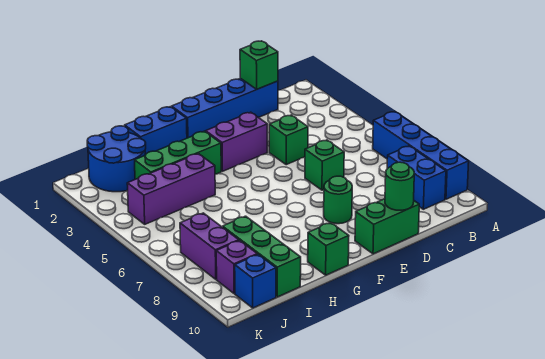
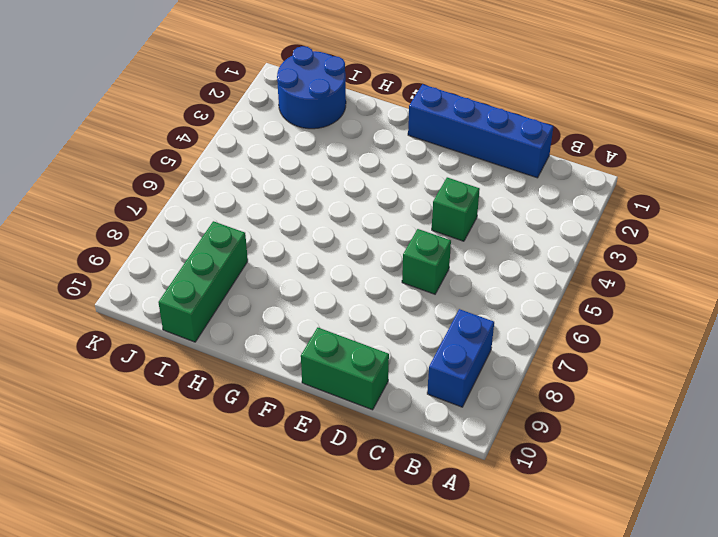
none -> blue brick A6:A9 level 1
none -> purple brick E3:F3 level 1
none -> green round brick E8 level 1

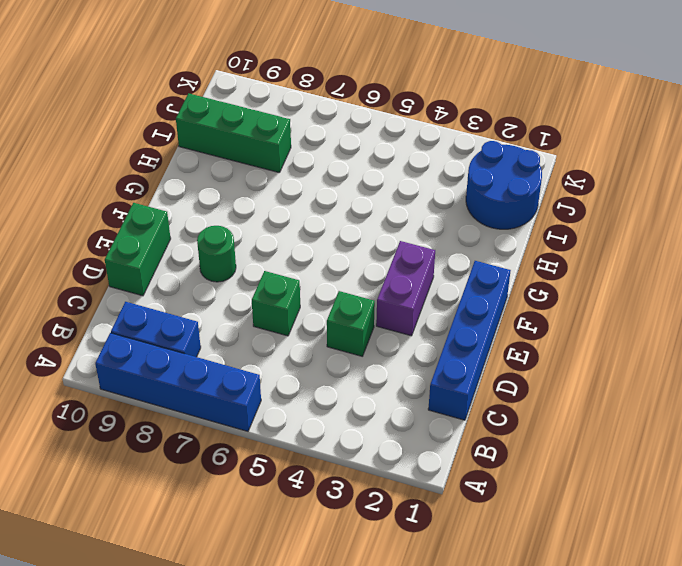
none -> blue brick G1:H1 level 1
none -> green brick G3:I3 level 1
none -> green brick G10 level 1

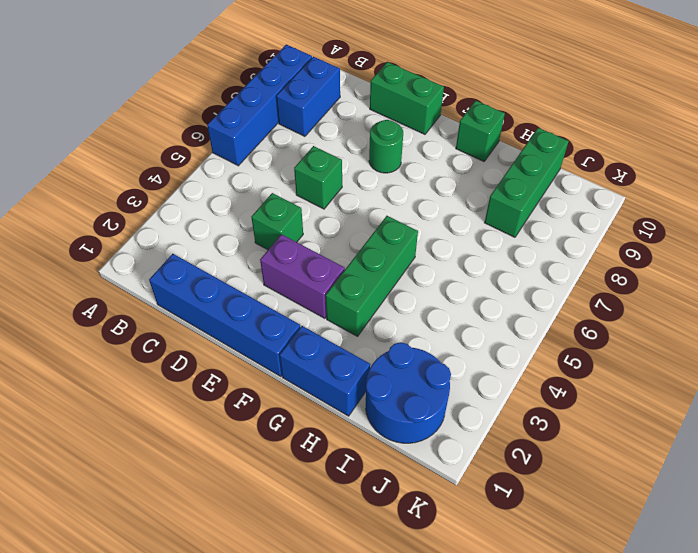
green brick G3:G5 level 1 -> green brick G3:I3 level 1
none -> purple brick H4:J4 level 1
none -> purple brick J7:J8 level 1
none -> purple brick J9 level 1

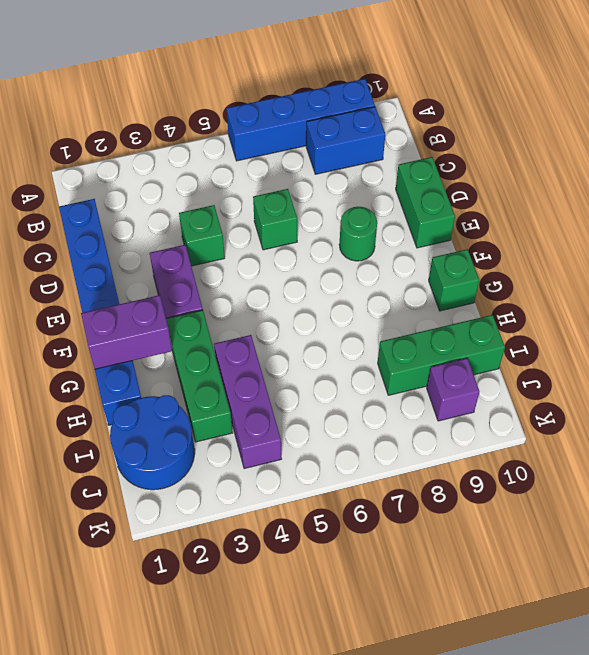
purple brick G1:G2 level 2 -> purple brick J7:J8 level 1
none -> blue brick J10 level 1
none -> green brick C1 level 2
none -> green round brick D10 level 2

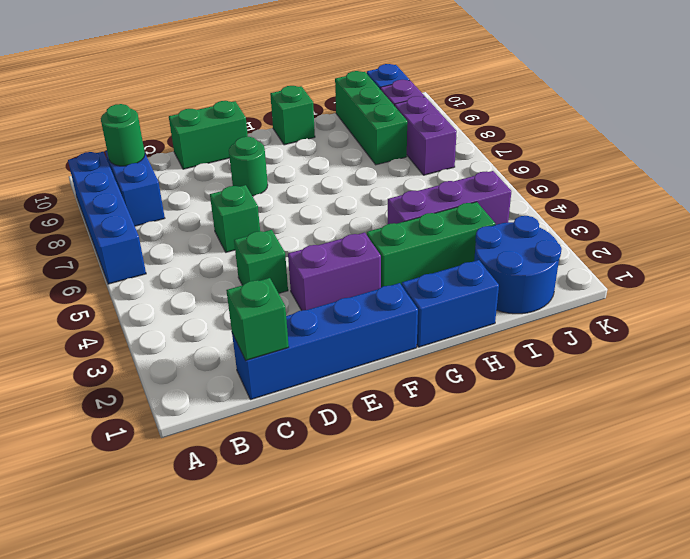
green round brick B9 level 2 -> green round brick D10 level 2

